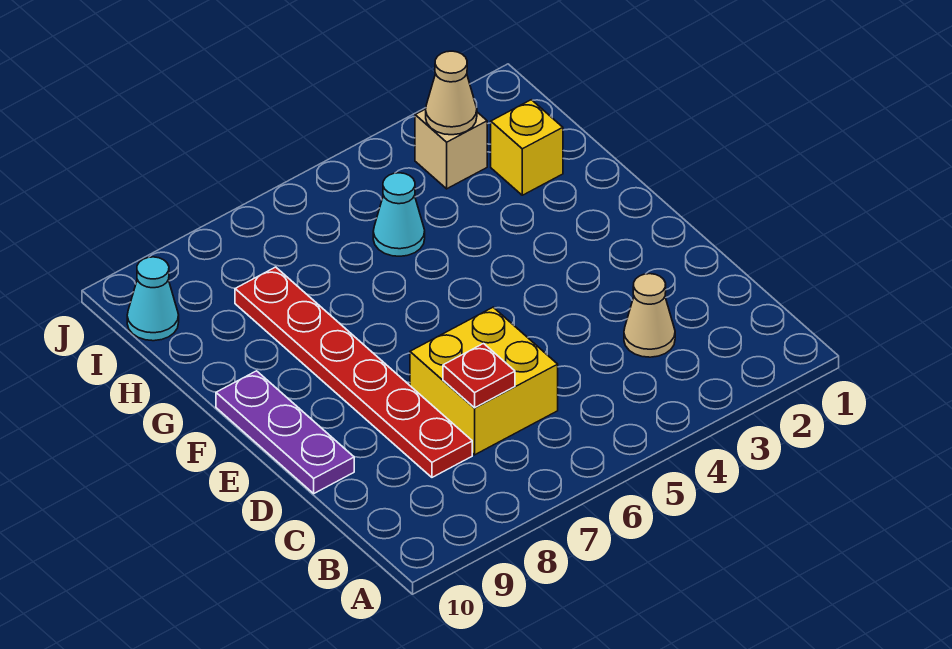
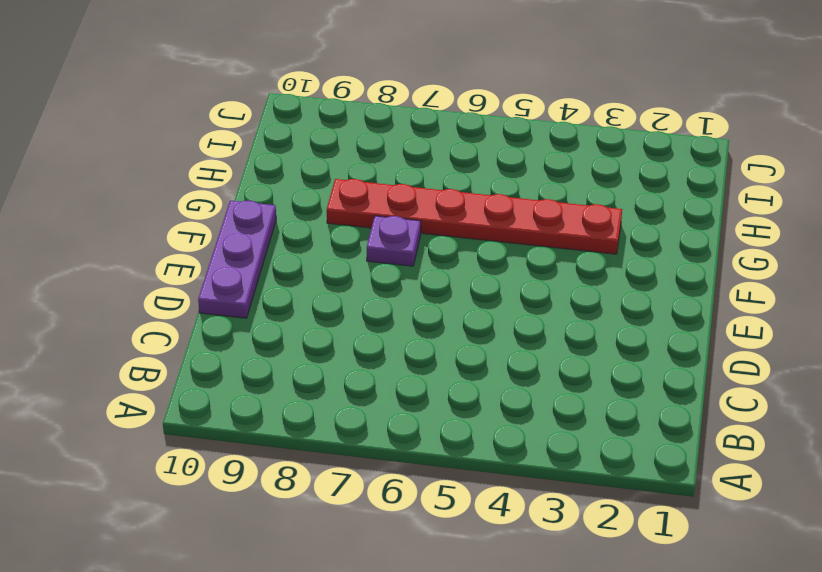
purple plate F7 level 1 -> none
red plate G3:G8 level 1 -> red plate C8:H8 level 1
none -> tan cone C3 level 1
none -> yellow brick C6:D7 level 1

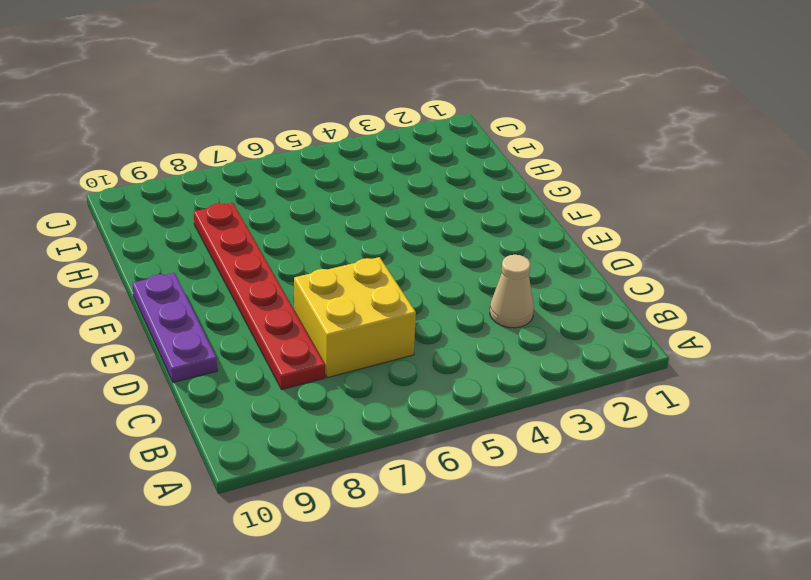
none -> yellow brick H2 level 1
none -> cyan cone H5 level 1

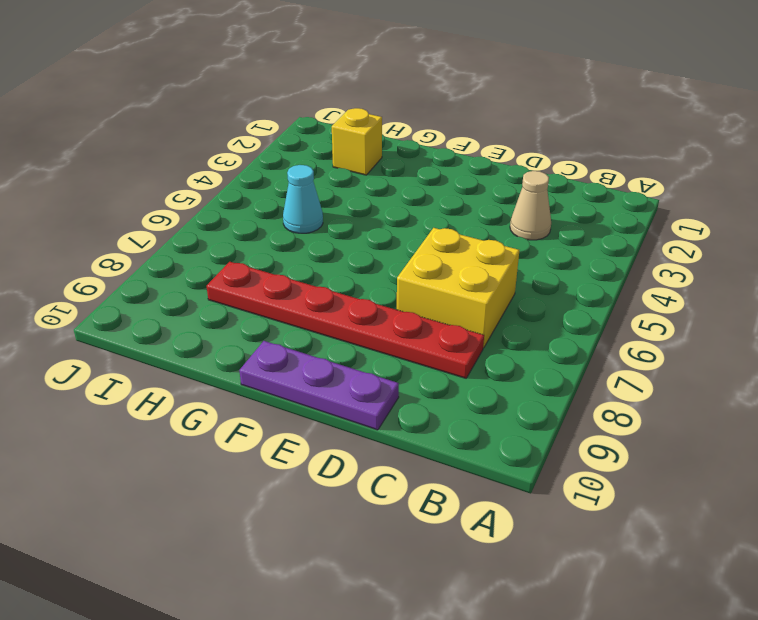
none -> tan brick I3 level 1
none -> cyan cone I10 level 1

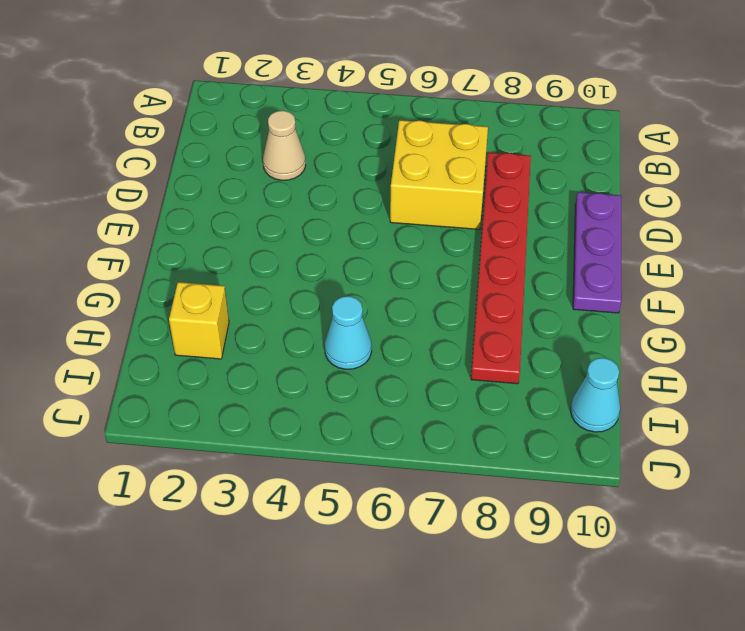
none -> tan brick I3 level 1
none -> red plate C7 level 2

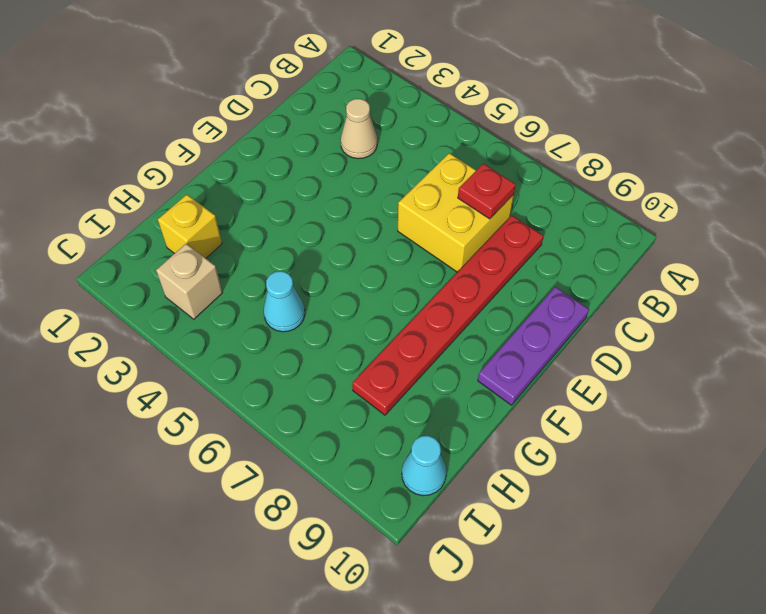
none -> tan cone I3 level 2

